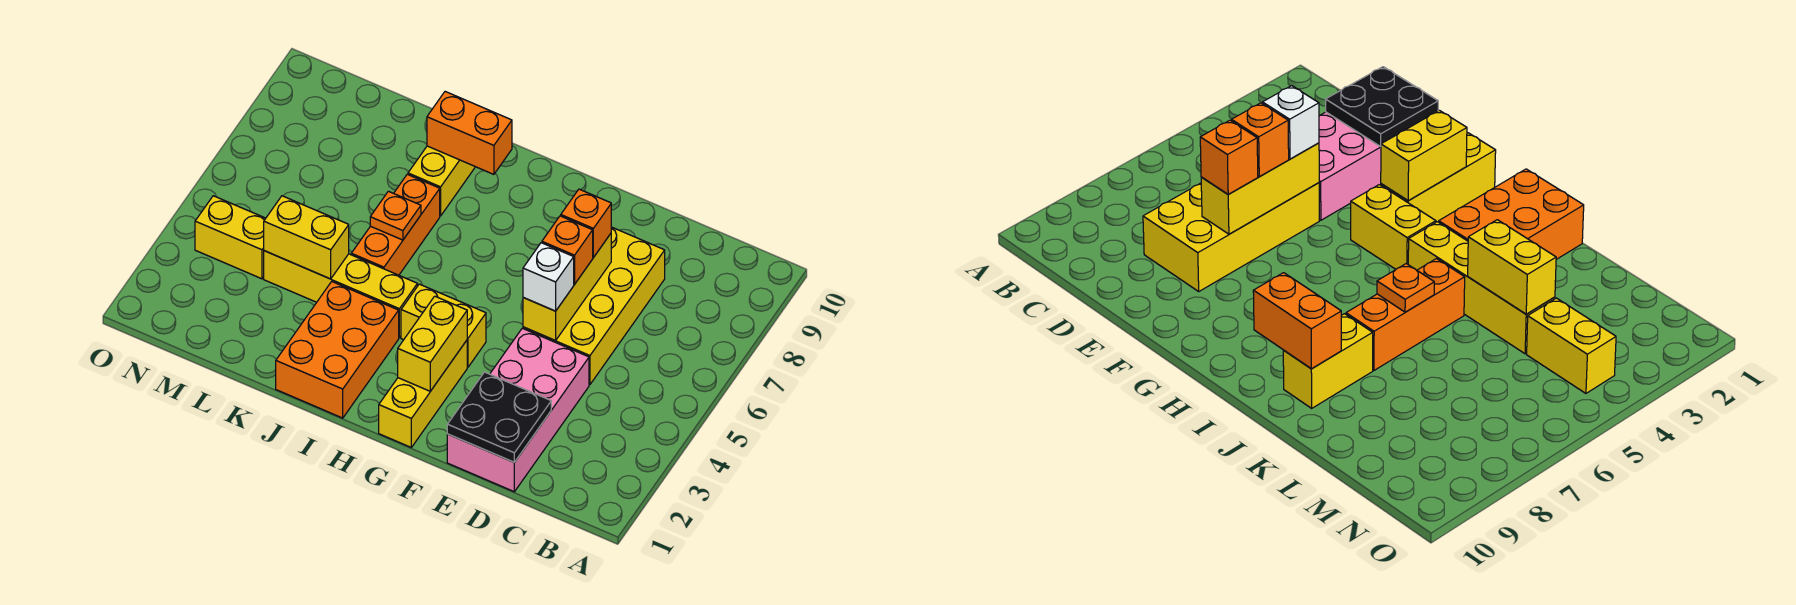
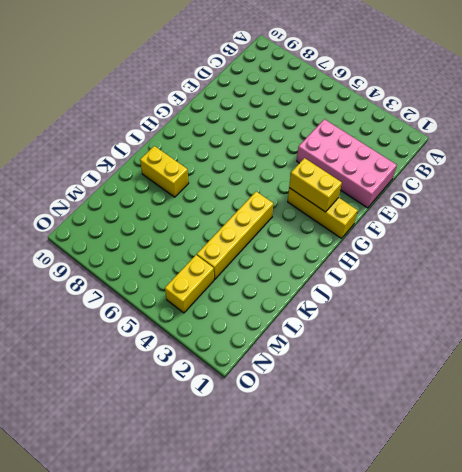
none -> yellow brick D5:E8 level 1
none -> yellow brick G4:H4 level 1
none -> orange brick I1:J3 level 1

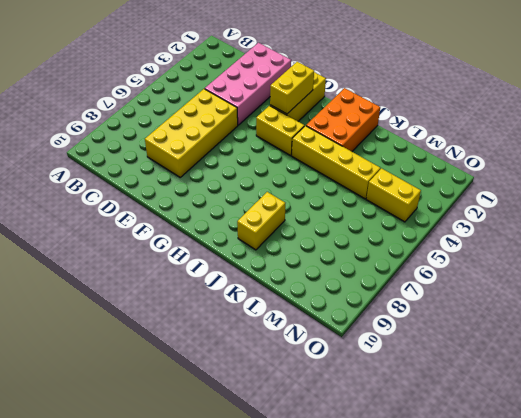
none -> orange brick J5:J7 level 1
none -> black plate D1:E2 level 2
none -> yellow brick E5:E7 level 2

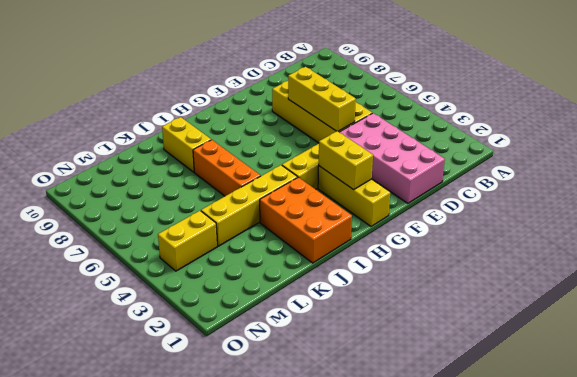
none -> black plate D1:E2 level 2
none -> orange brick I9:J9 level 2
none -> orange plate J6 level 2

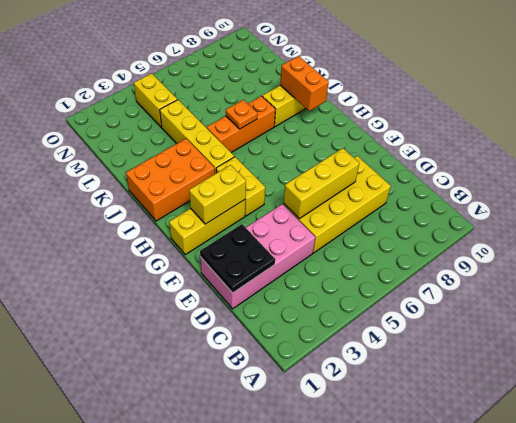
none -> yellow brick K4:L4 level 2
none -> white brick E5 level 3
none -> orange brick E6 level 3

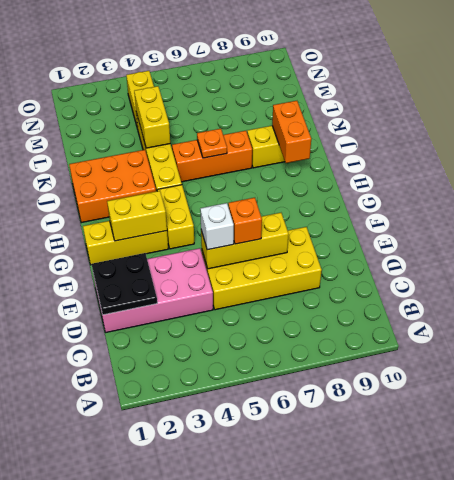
none -> orange brick E7 level 3

